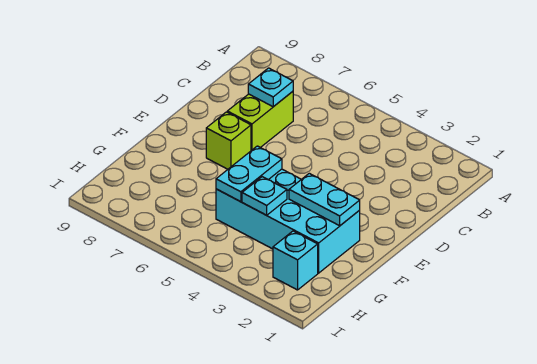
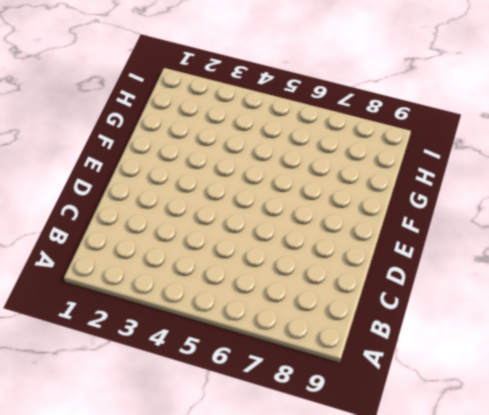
none -> lime brick C7:D7 level 1
none -> lime brick E7 level 1

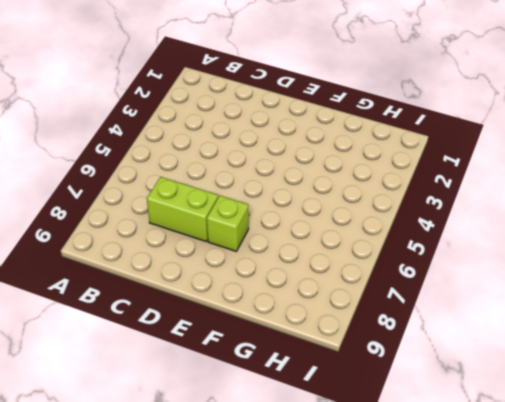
none -> cyan brick F2:G5 level 1
none -> cyan brick H2 level 1

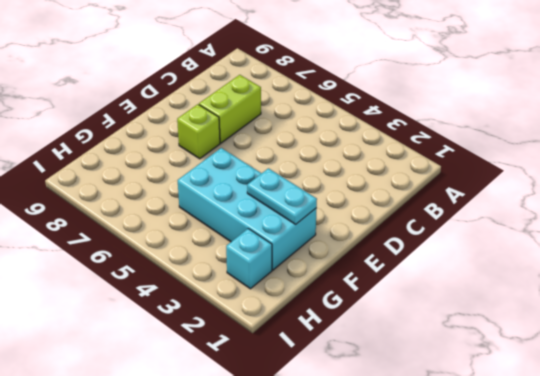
none -> cyan plate C7 level 2
none -> cyan plate F5:G5 level 2

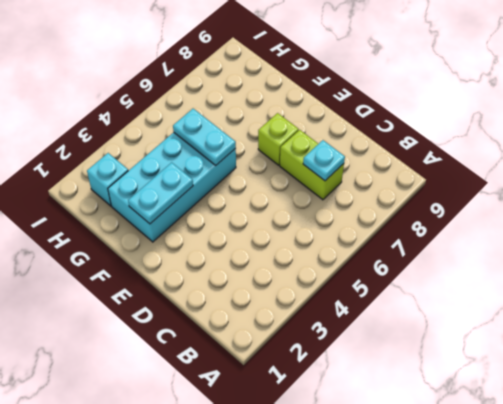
none -> cyan plate G4 level 2

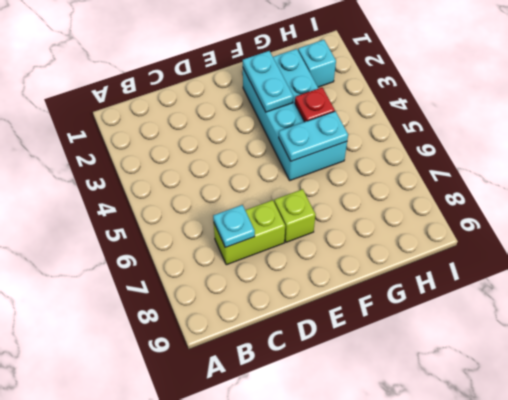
red plate G4 level 2 -> cyan plate G4 level 2

